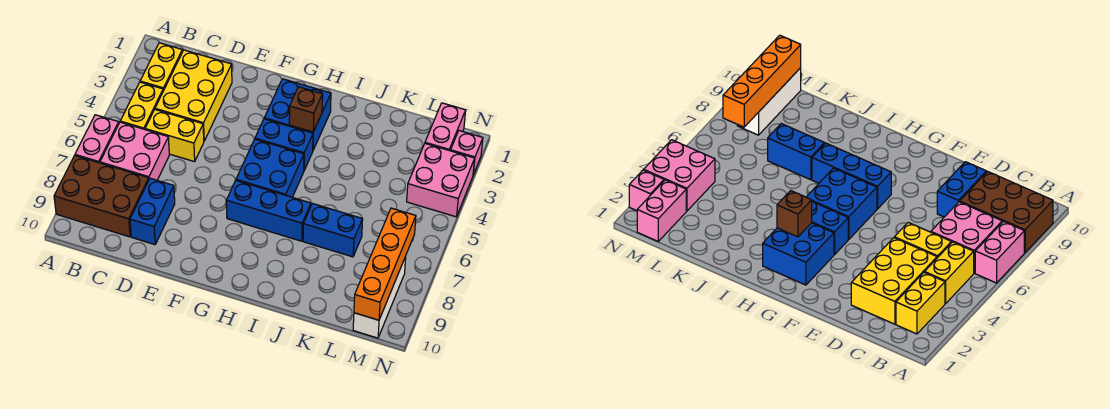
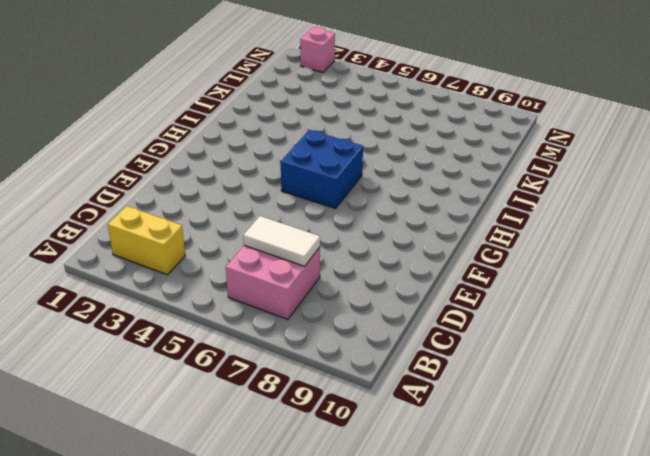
white tile C6:C7 level 2 -> none
none -> pink brick A6:A7 level 1
none -> brown brick A8:C9 level 1
none -> yellow brick B4:B5 level 1

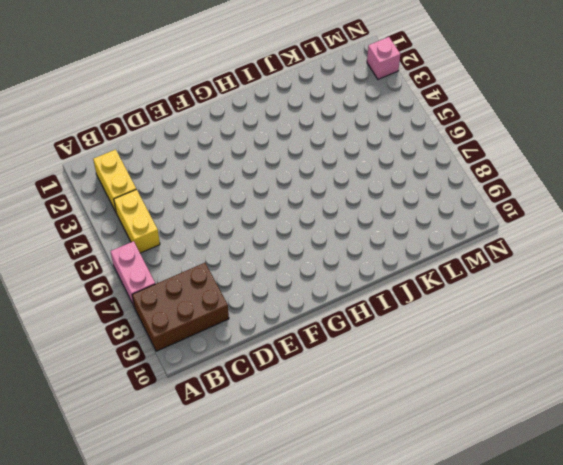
none -> pink brick B6:C7 level 1
none -> yellow brick C2:D4 level 1
none -> yellow brick C5:D5 level 1

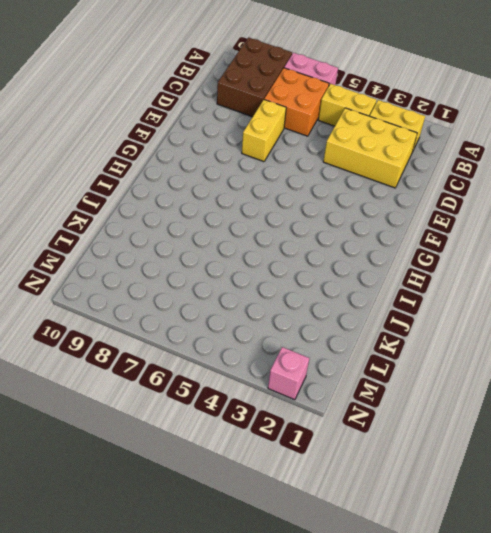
orange brick B6:C7 level 1 -> pink brick B6:C7 level 1
yellow brick D7:E7 level 1 -> yellow brick C5:D5 level 1
none -> blue brick D8:D9 level 1
none -> blue brick G2:H3 level 1
none -> blue brick G4:H4 level 1

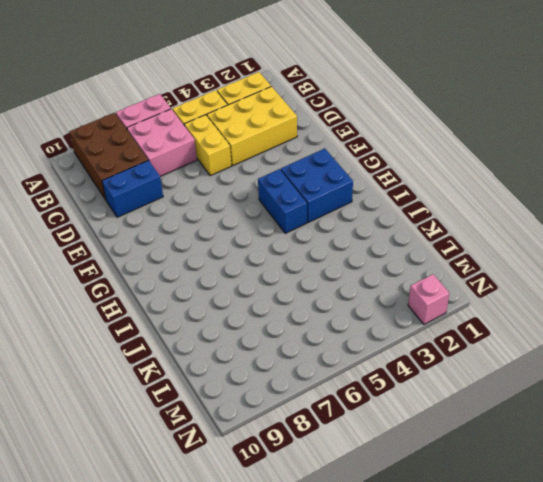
none -> blue brick G5:H6 level 1
none -> blue brick G7:I7 level 1
none -> blue brick J7:K7 level 1

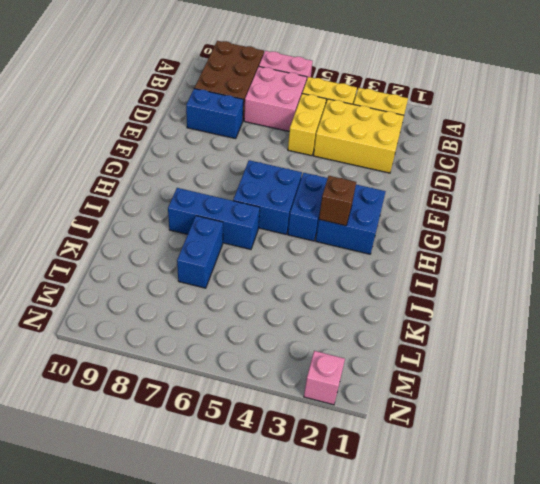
blue brick I6:I8 level 1 -> blue brick G7:I7 level 1
none -> pink brick M1:M2 level 1
none -> pink brick M3:N4 level 1
none -> white brick M8:M10 level 1

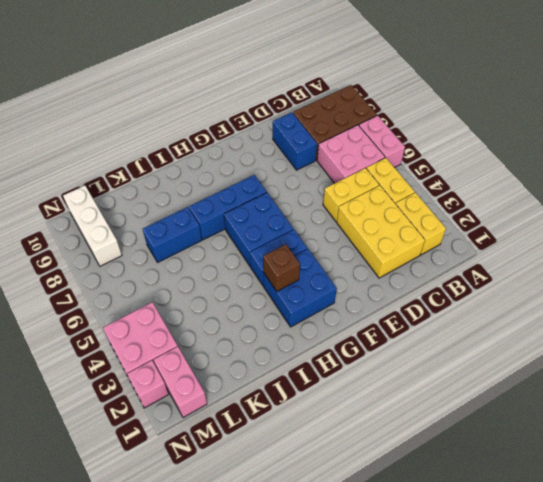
none -> orange brick M7:M10 level 2

